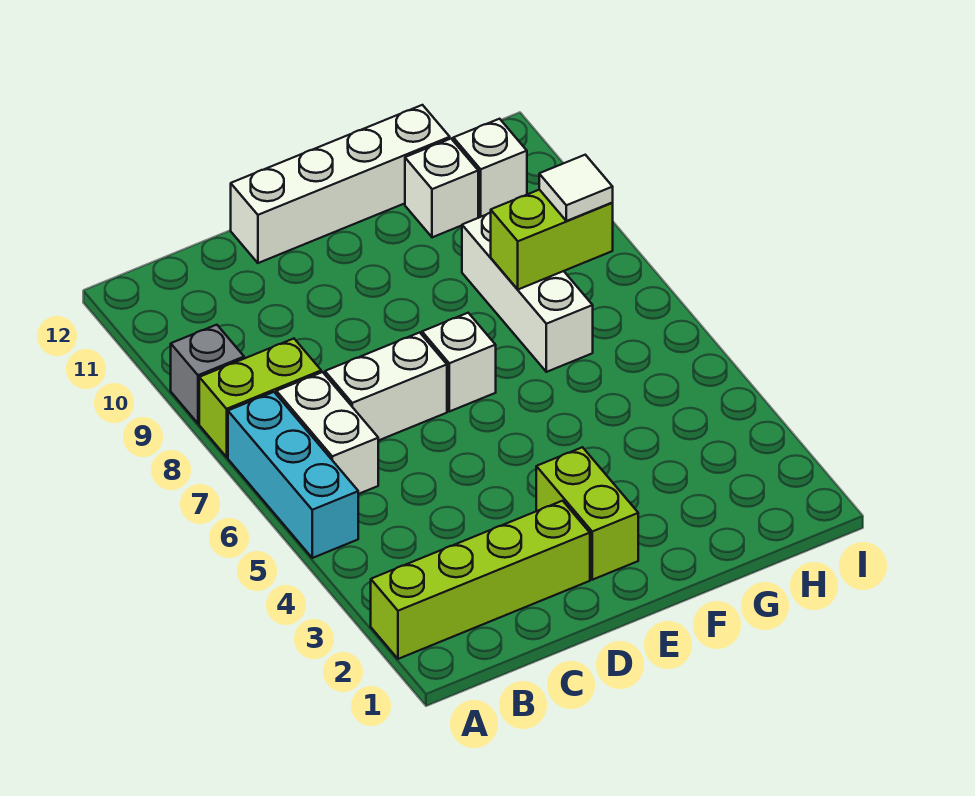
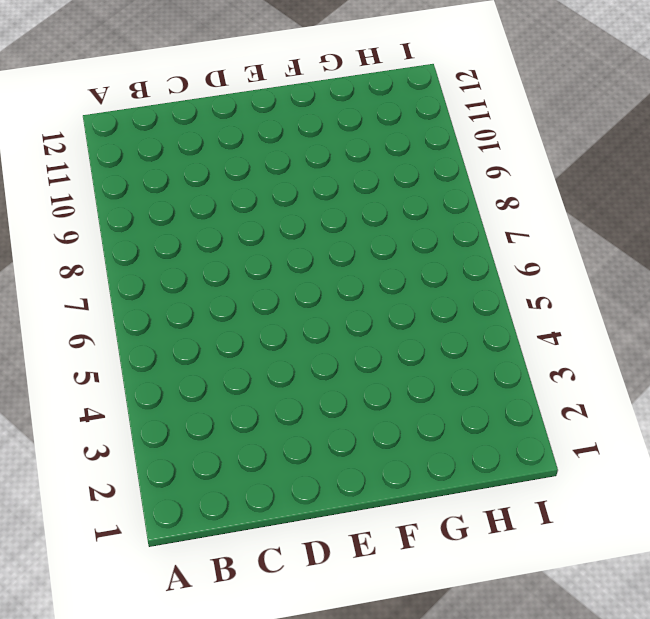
none -> lime brick A2:D2 level 1
none -> cyan brick A5:A7 level 1
none -> lime brick A8:B8 level 1

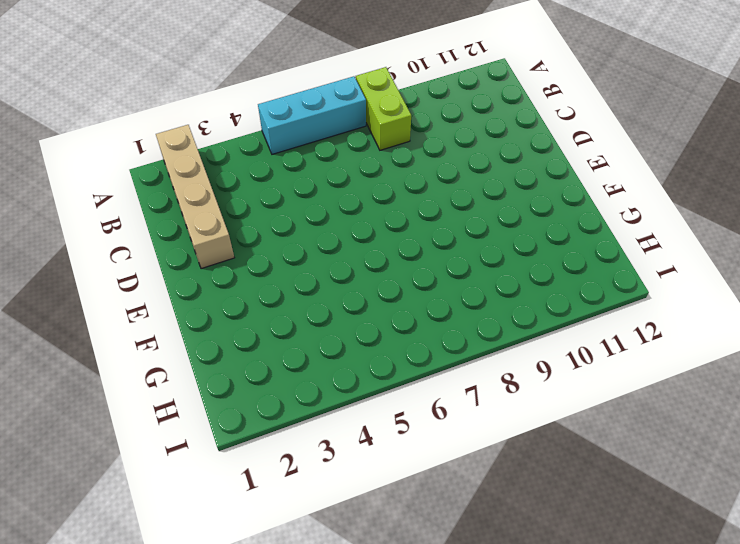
tan brick A2:D2 level 1 -> lime brick A2:D2 level 1
none -> grey brick A9 level 1
none -> white brick B6:B7 level 1
none -> white brick C7:D7 level 1

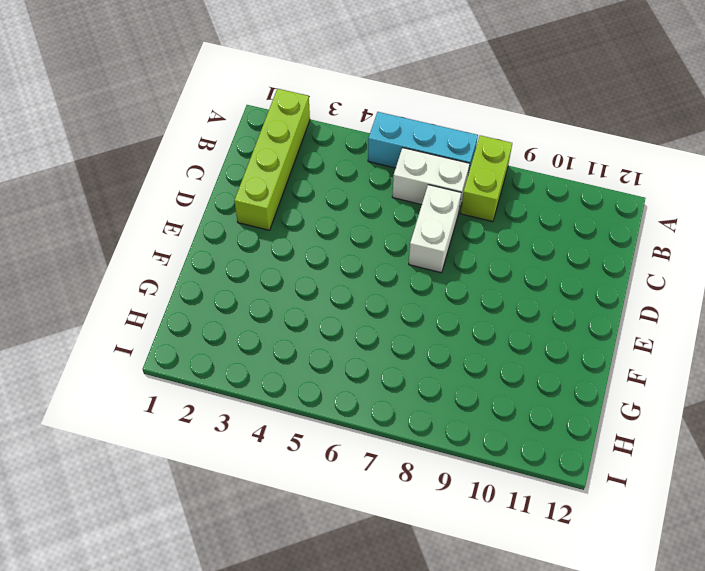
none -> grey brick A9 level 1
none -> white brick D12:G12 level 1
none -> lime brick E2:E3 level 1

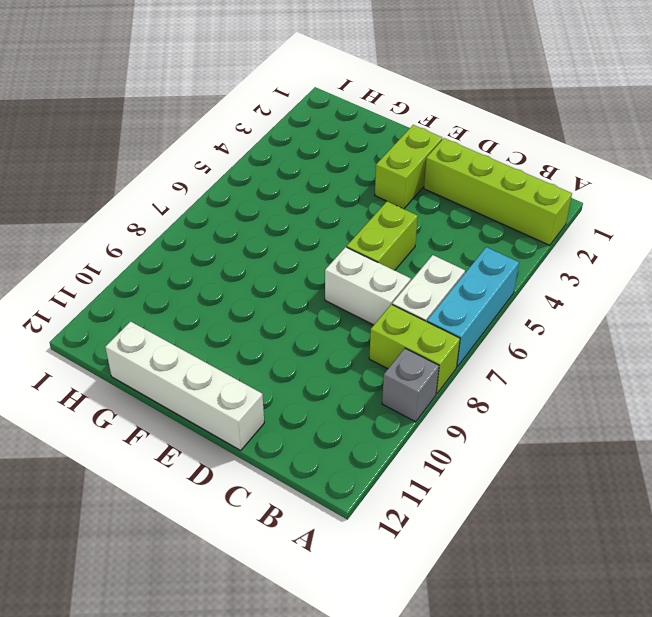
lime brick D5:D6 level 1 -> lime brick G8:H8 level 2
none -> white brick E7 level 1
none -> white brick G7:G9 level 1
none -> white brick G11 level 1

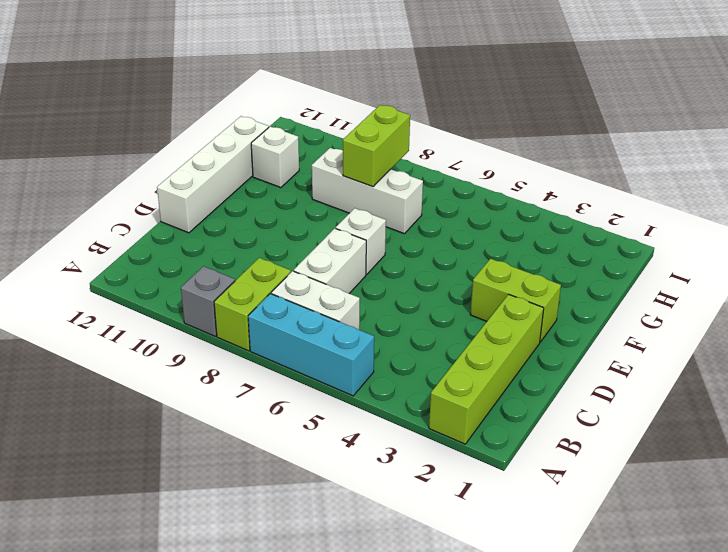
none -> white brick H11 level 1
none -> white tile H8 level 3

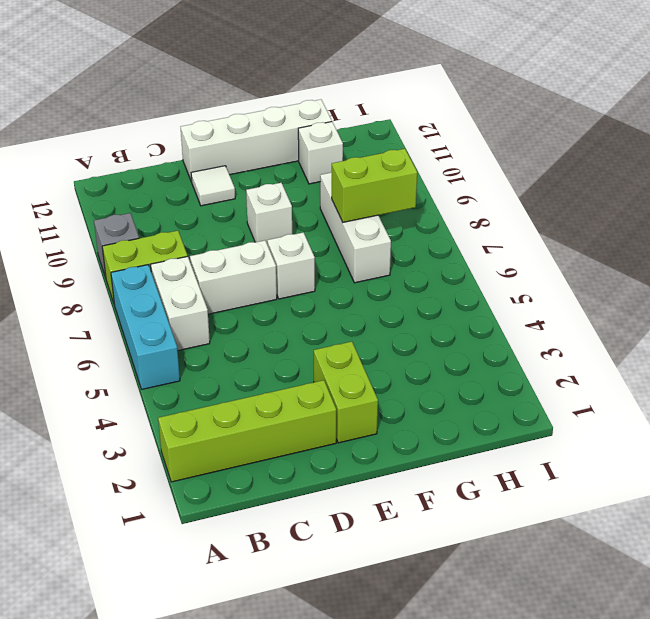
white tile D11 level 1 -> white tile H8 level 3
white brick E9 level 1 -> white brick H11 level 1

